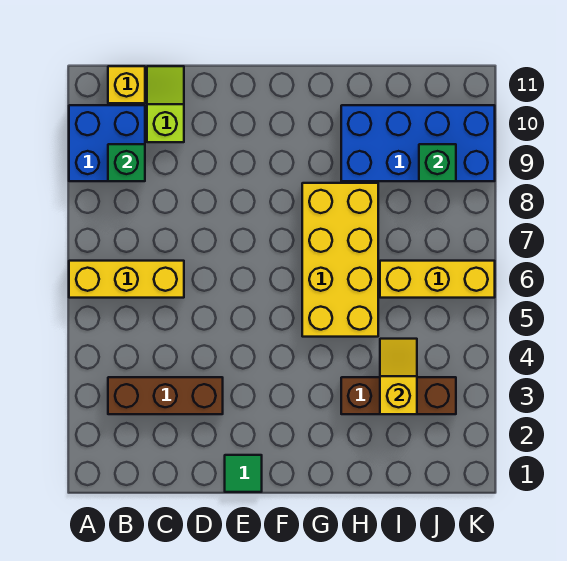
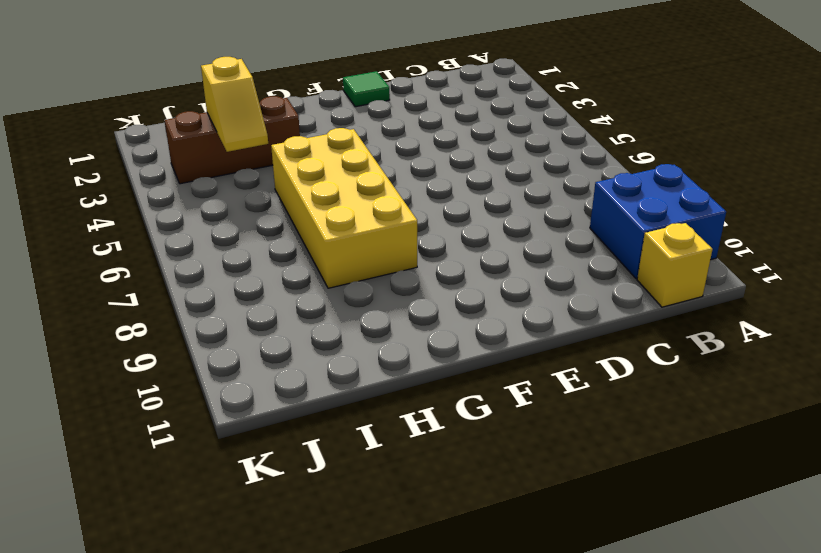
none -> yellow brick A6:C6 level 1
none -> brown brick B3:D3 level 1
none -> lime slope C10:C11 level 1 top 10

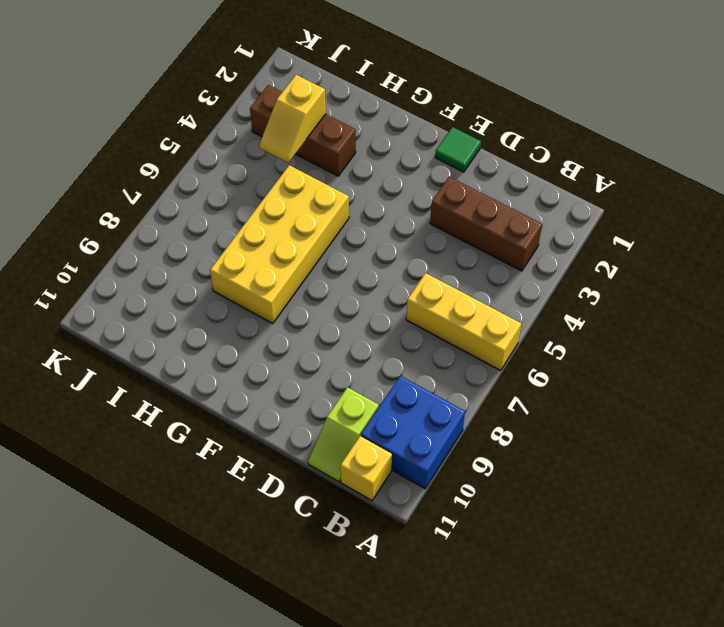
none -> blue brick H9:K10 level 1
none -> yellow brick I6:K6 level 1
none -> green brick B9 level 2

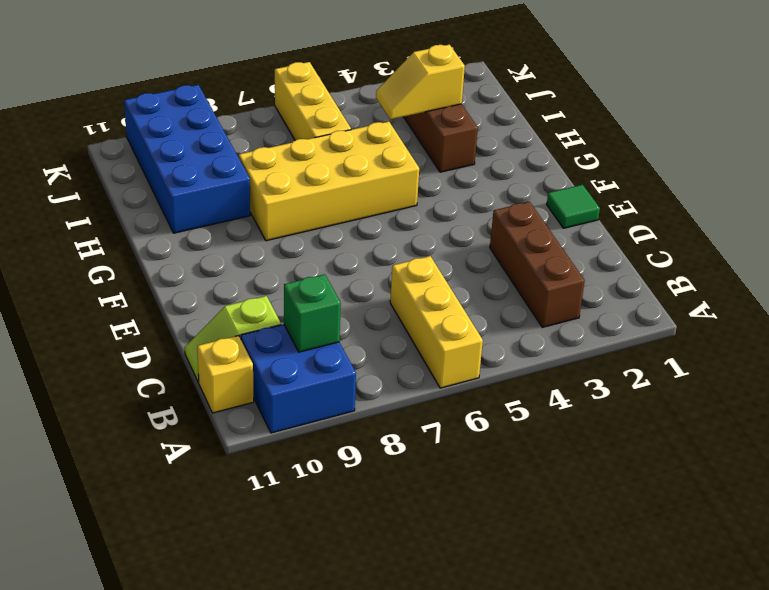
none -> green brick J9 level 2

